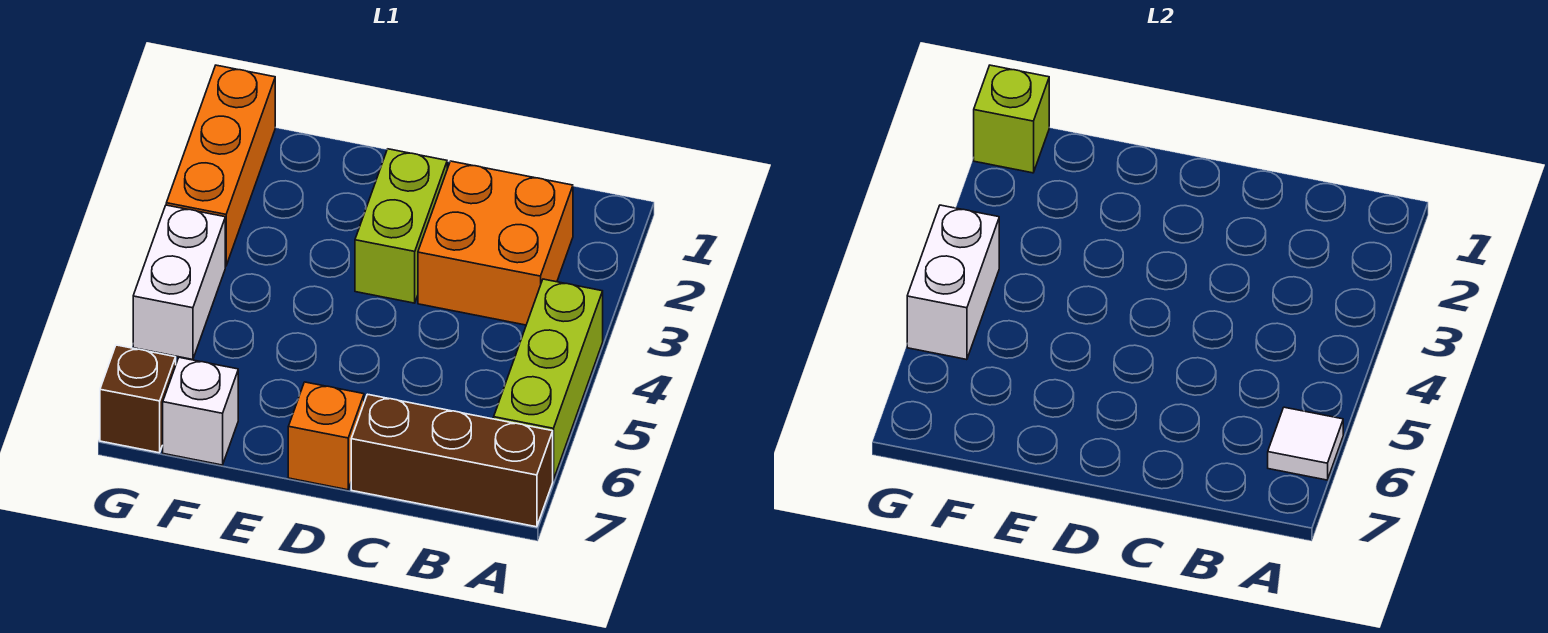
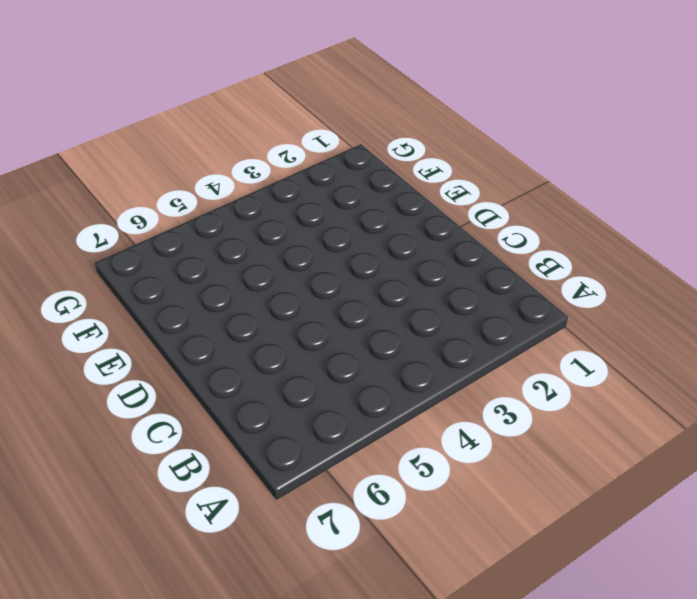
none -> lime brick A4:A6 level 1
none -> brown brick A7:C7 level 1
none -> orange brick B2:C3 level 1

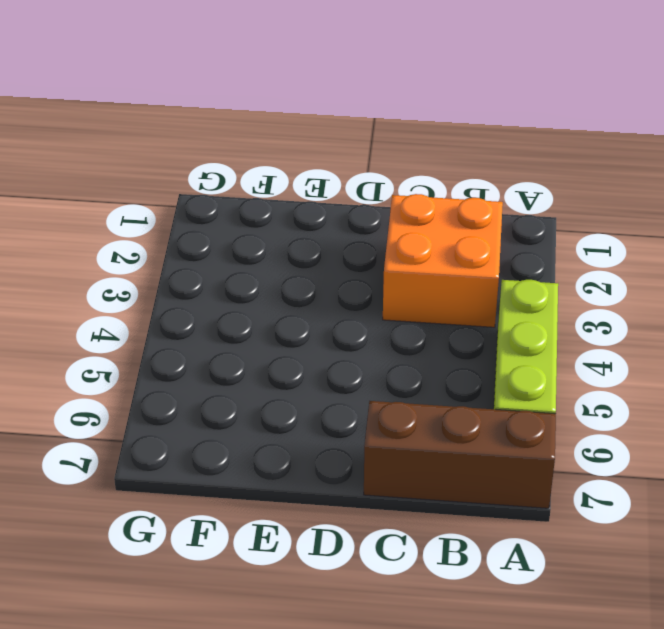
none -> lime brick D2:D3 level 1
none -> orange brick D7 level 1
none -> white brick F7 level 1

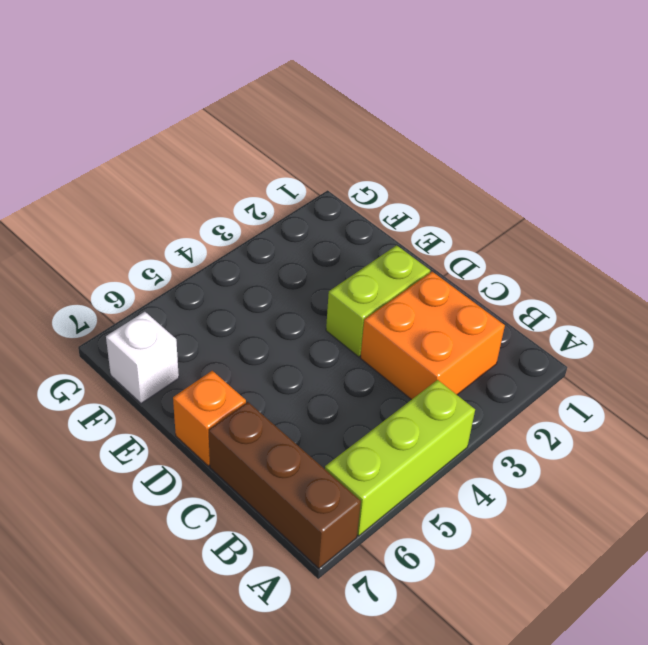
none -> orange brick G1:G3 level 1
none -> white brick G4:G5 level 1
none -> brown brick G7 level 1

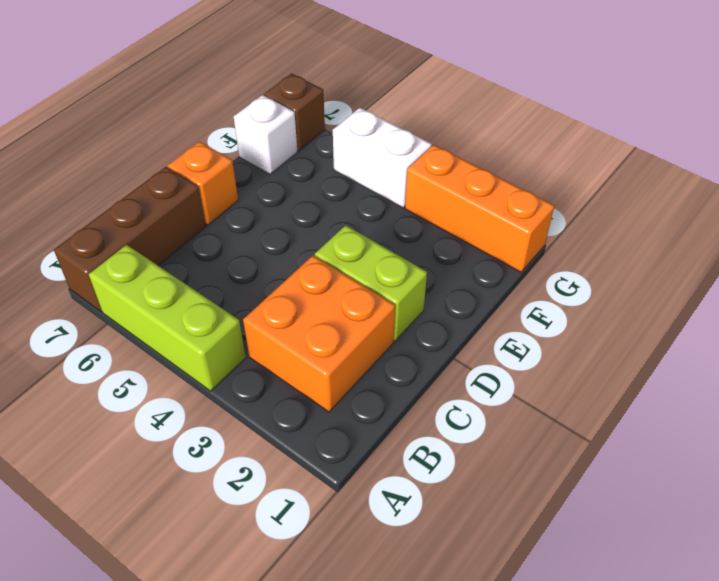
none -> white tile A6 level 2
none -> lime brick G1 level 2
none -> white brick G4:G5 level 2

